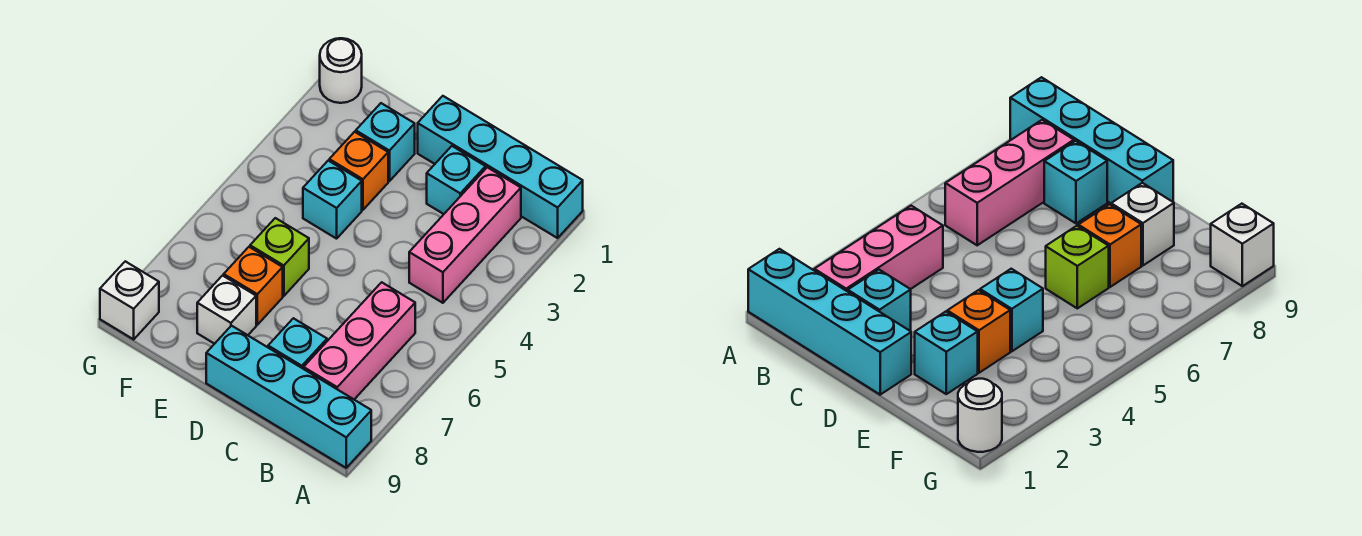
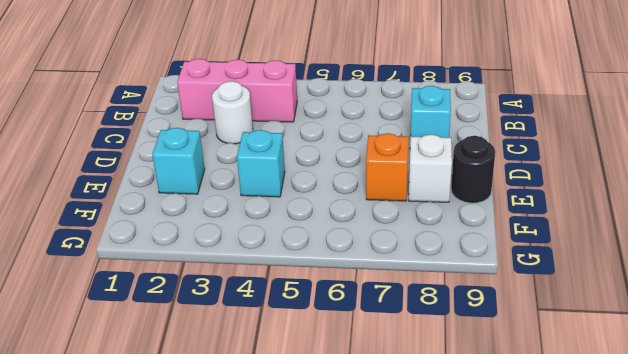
white round brick C3 level 1 -> white round brick G1 level 1
black round brick E9 level 1 -> none
none -> cyan brick A1:D1 level 1
none -> cyan brick A9:D9 level 1
none -> pink brick B6:B8 level 1

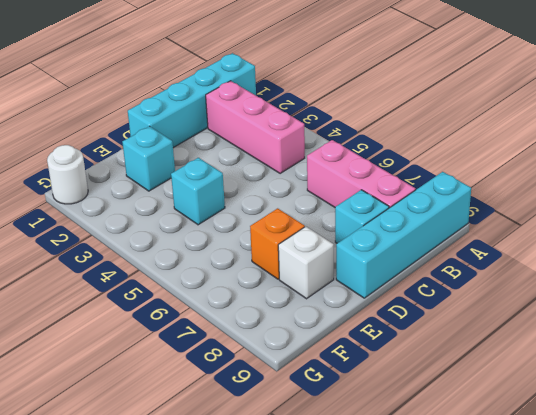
none -> cyan brick C2 level 1
none -> orange brick E3 level 1
none -> lime brick E6 level 1

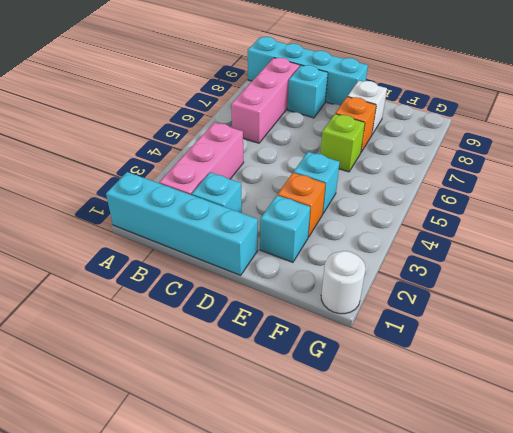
none -> white brick G9 level 1

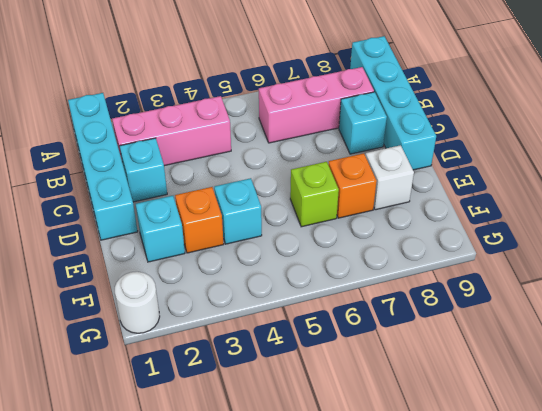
none -> white brick G9 level 1

